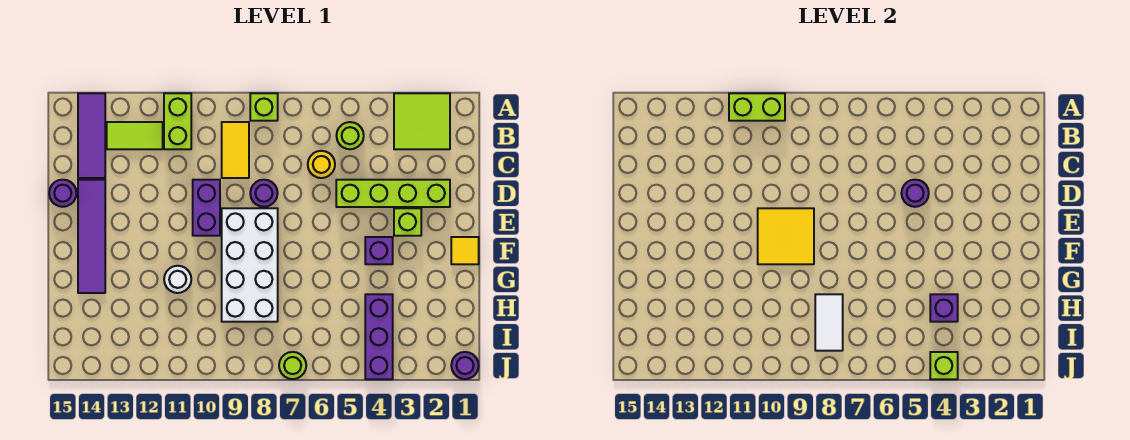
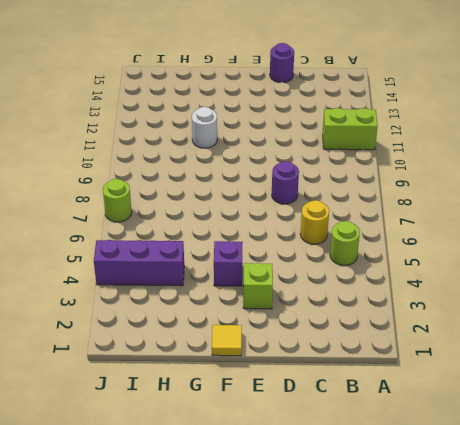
none -> lime tile A2:B3 level 1
none -> lime brick A8 level 1
none -> purple tile A14:C14 level 1

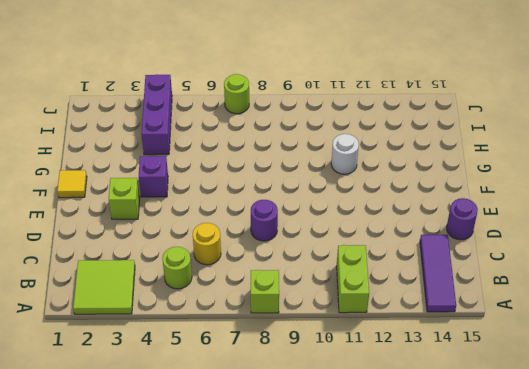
none -> yellow tile B9:C9 level 1
none -> lime tile B12:B13 level 1
none -> lime brick D2:D5 level 1

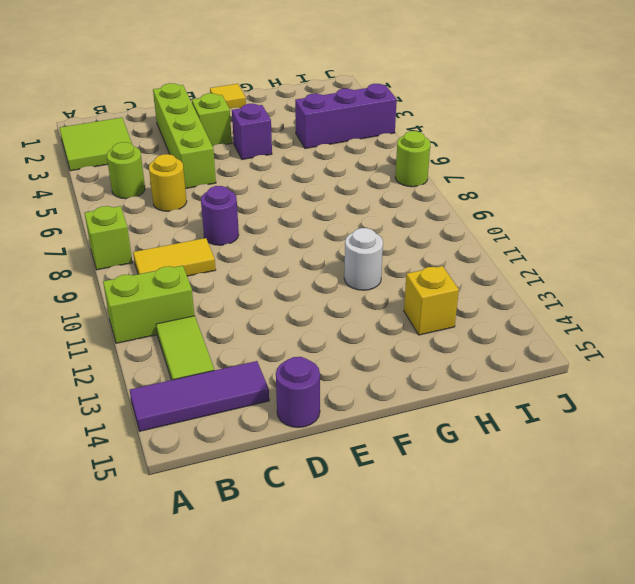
yellow brick H13 level 1 -> none
none -> purple brick D10:E10 level 1
none -> purple tile D14:G14 level 1
none -> white brick E8:H9 level 1

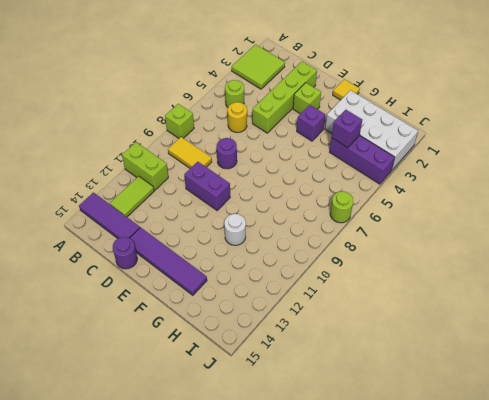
white brick G2:J3 level 1 -> white brick E8:H9 level 1
none -> purple round brick J1 level 1
none -> lime brick A10:A11 level 2
none -> purple round brick D5 level 2

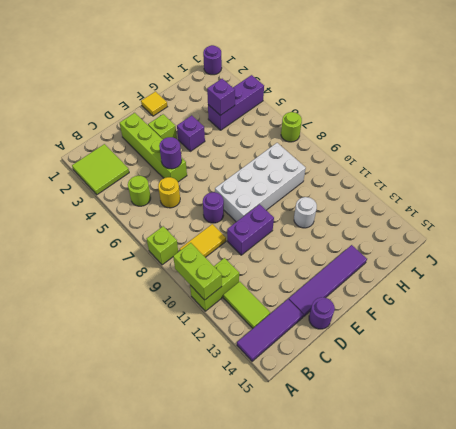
none -> yellow tile E9:F10 level 2
none -> white tile H8:I8 level 2
none -> lime brick J4 level 2

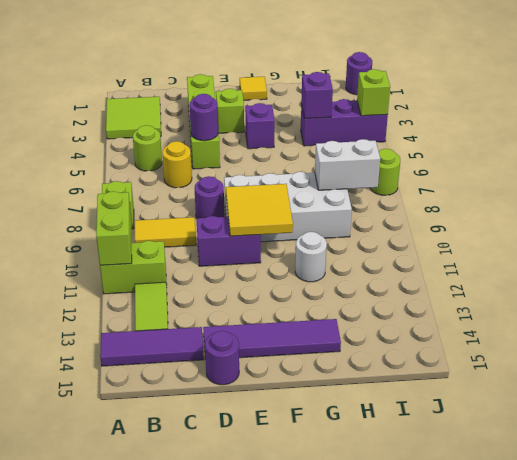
white brick H8:I8 level 2 -> white tile H8:I8 level 2

